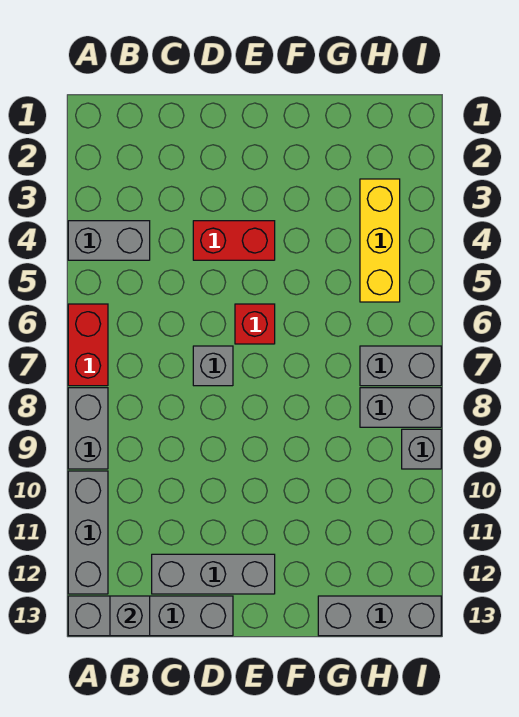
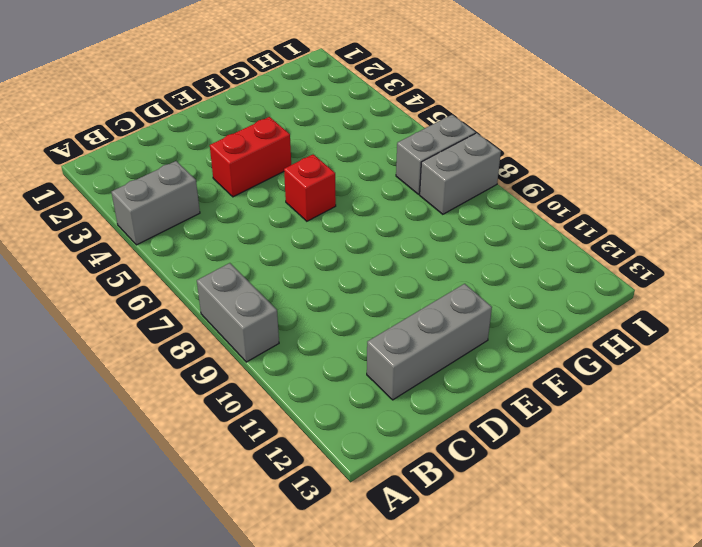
none -> red brick A6:A7 level 1
none -> grey brick A10:A12 level 1
none -> grey brick A13:D13 level 1

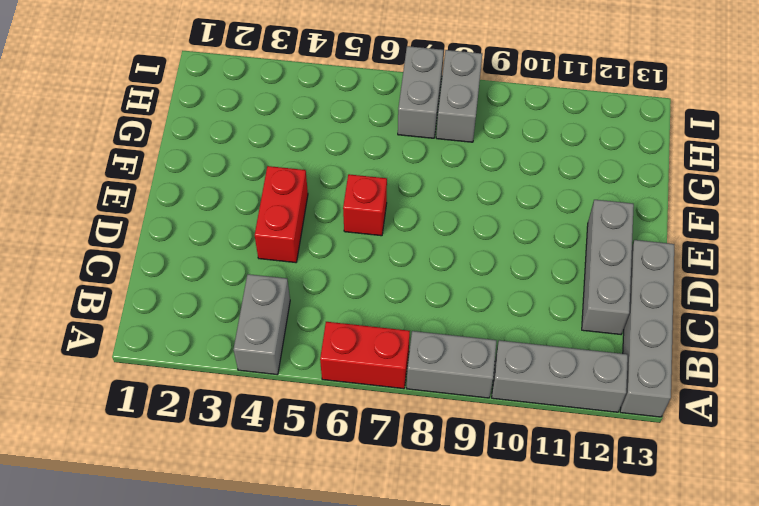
none -> grey brick D7 level 1
none -> grey brick G13:I13 level 1
none -> yellow brick H3:H5 level 1

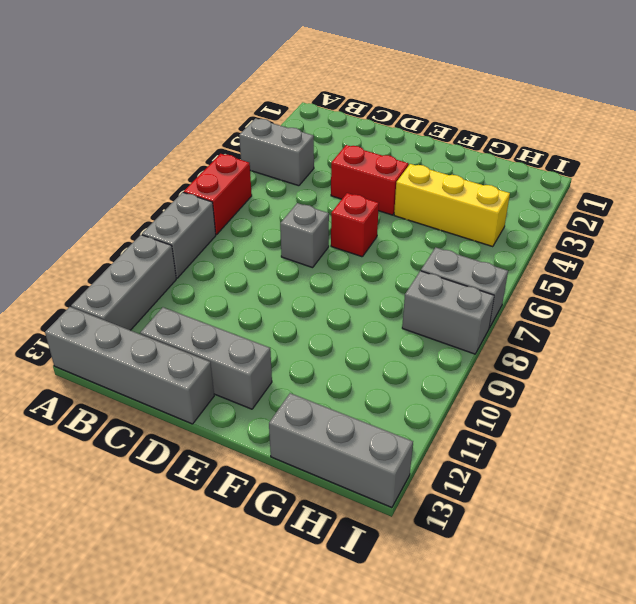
yellow brick F4:H4 level 1 -> yellow brick H3:H5 level 1
none -> grey brick I9 level 1
none -> grey brick B13 level 2

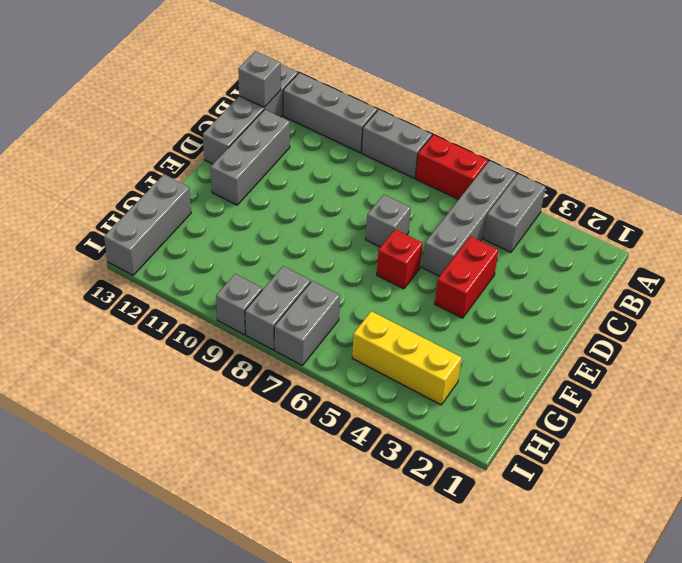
grey brick A5:D5 level 1 -> none

